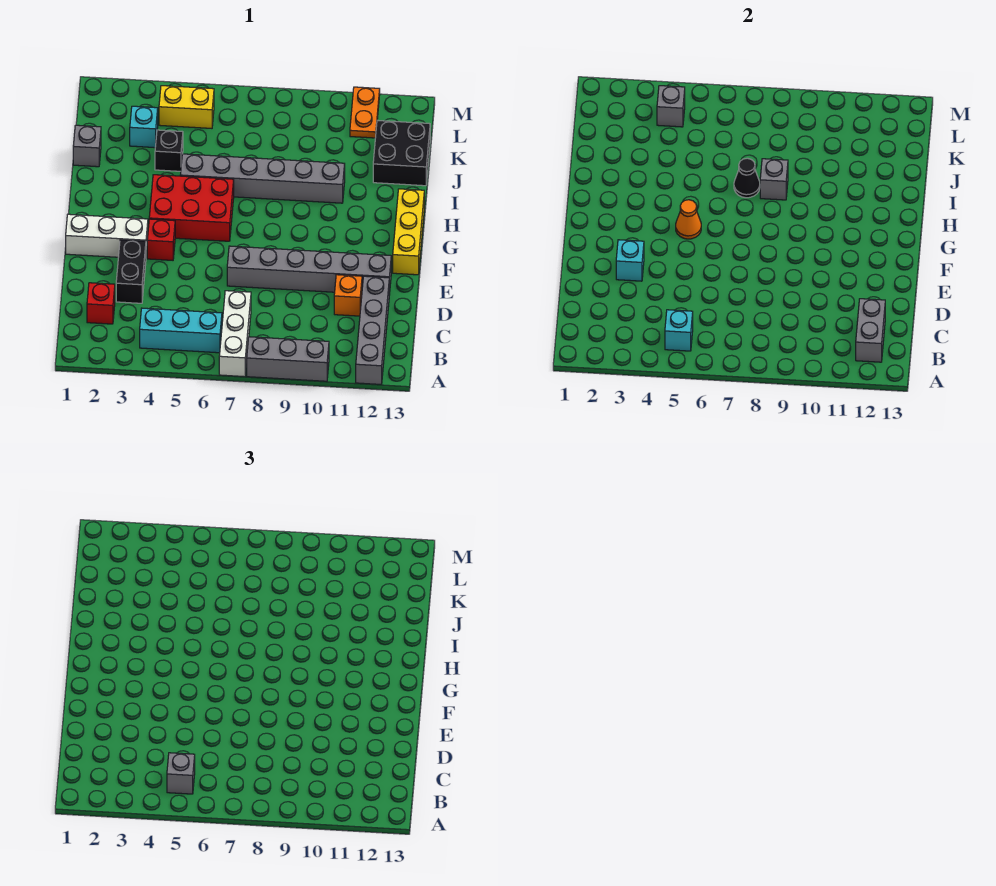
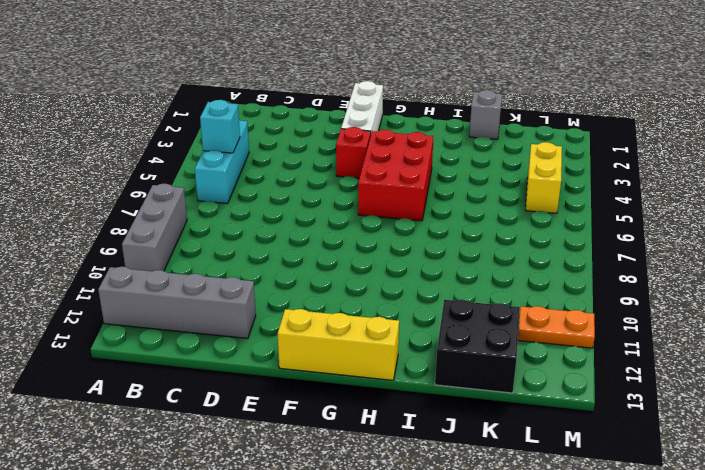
none -> white brick A7:C7 level 1
none -> red brick C2 level 1
none -> black brick D3:E3 level 1

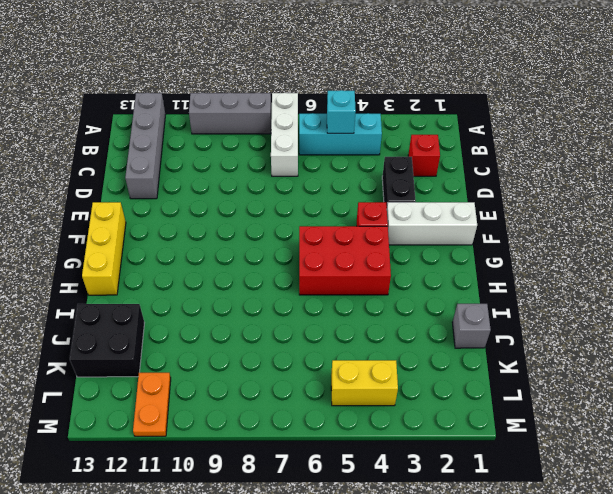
none -> orange brick D11 level 1
none -> grey brick E7:E12 level 1
none -> grey brick I5:I10 level 1

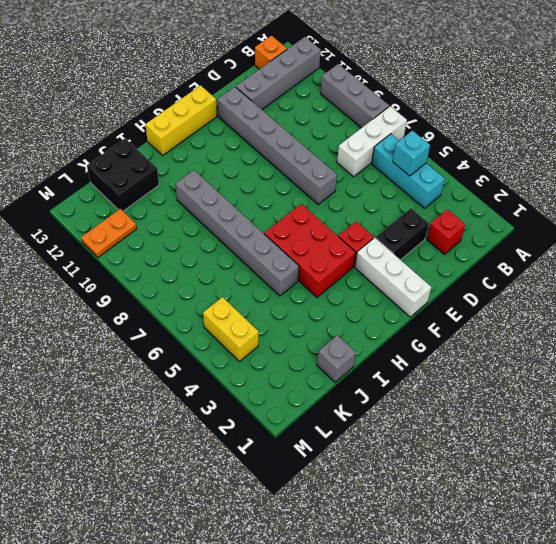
orange brick B13 level 1 -> orange brick D11 level 1
none -> black brick J4 level 1
none -> cyan brick K3 level 1
none -> grey brick B12:C12 level 2

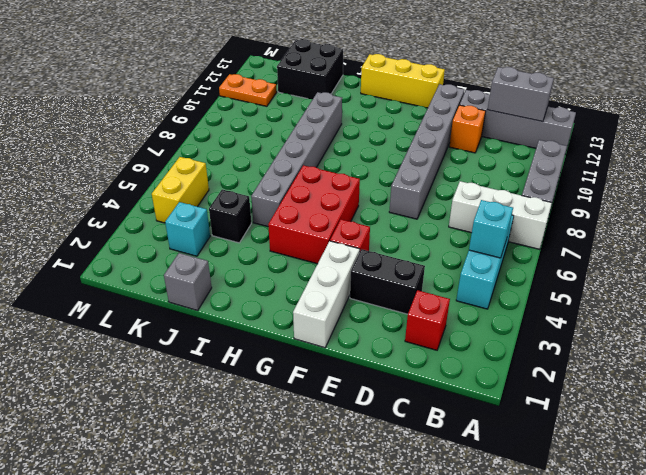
none -> cyan brick E3 level 2
none -> orange cone G5 level 2
none -> black cone I7 level 2

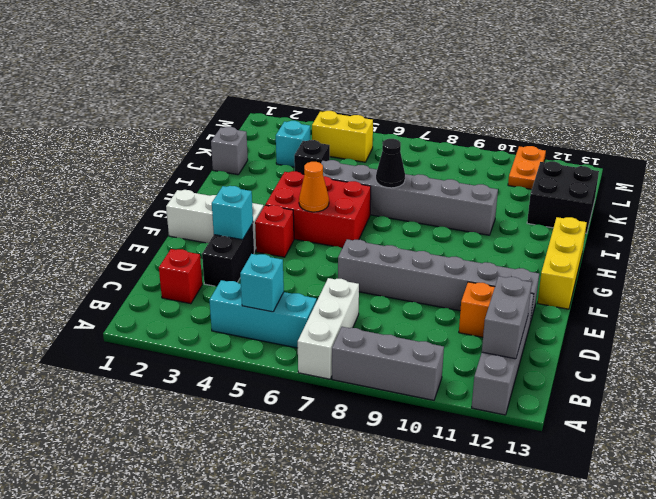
none -> grey brick I8 level 2
none -> grey brick L4 level 2
none -> grey brick B5 level 3

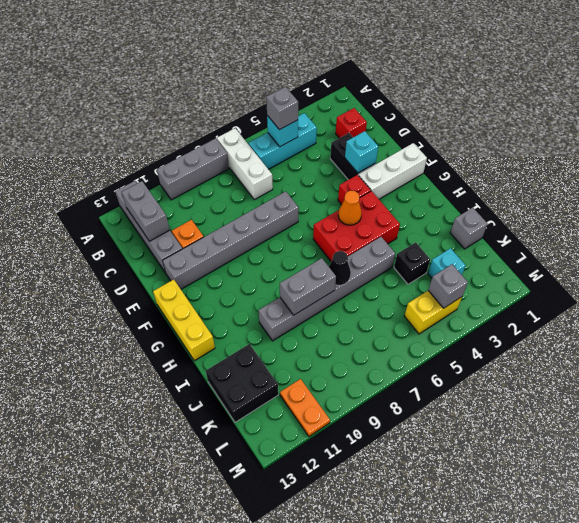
grey brick I8:I9 level 2 -> grey brick I8 level 2

